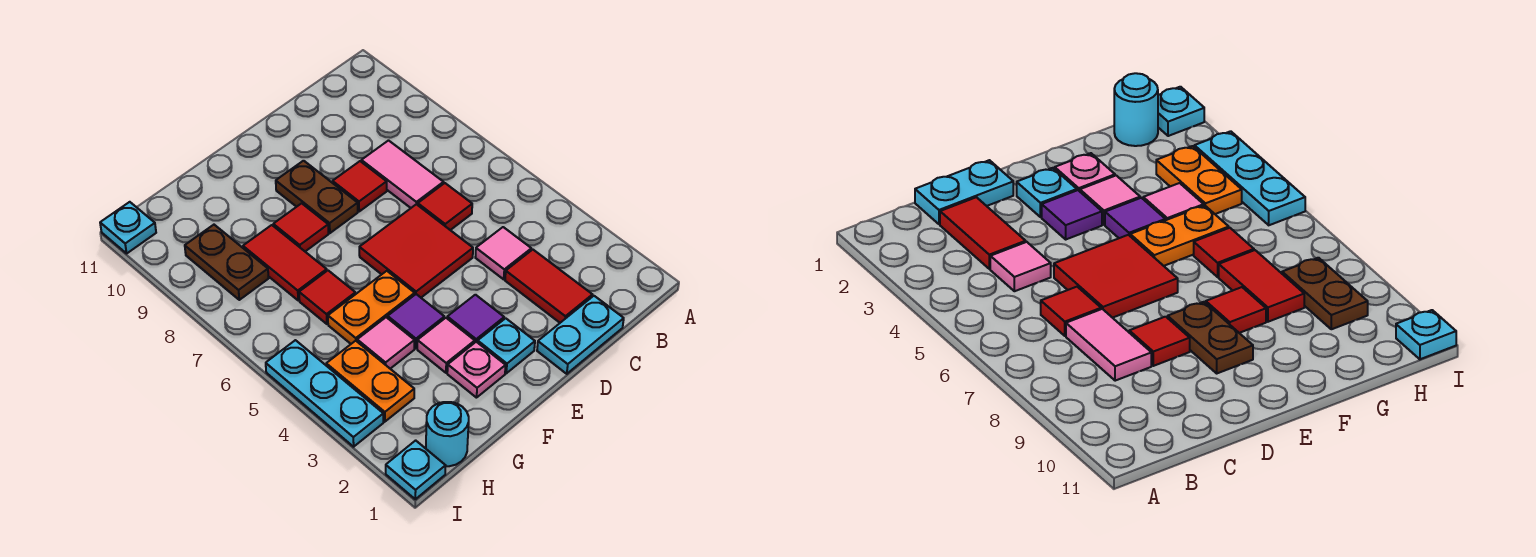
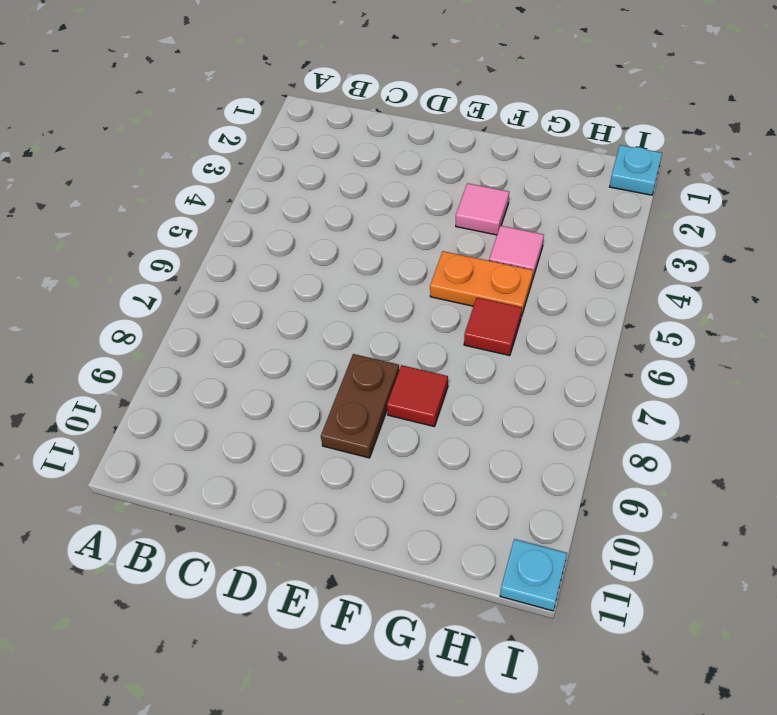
none -> cyan plate C1:D1 level 1
none -> red tile C2:C3 level 1
none -> pink tile C4 level 1

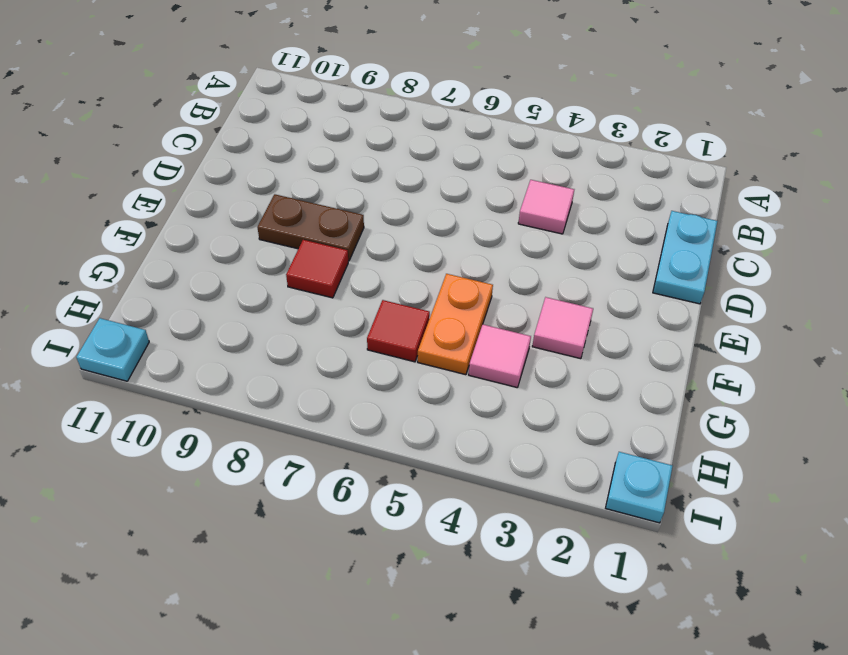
none -> red tile C2:C3 level 1
none -> red tile C6 level 1
none -> pink tile C7:C8 level 1

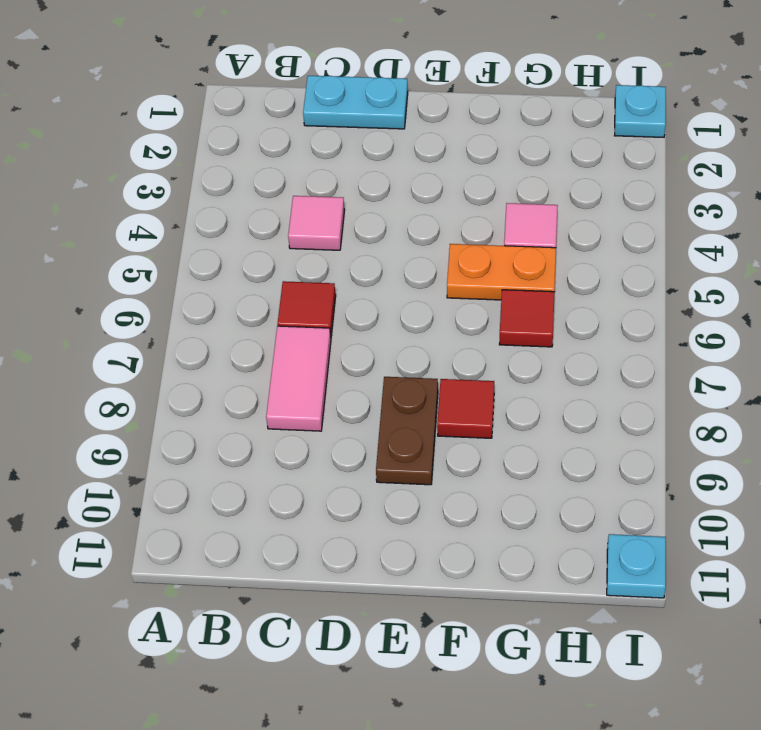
none -> red tile C2:C3 level 1
none -> red tile D5:E6 level 1
none -> red tile D8 level 1

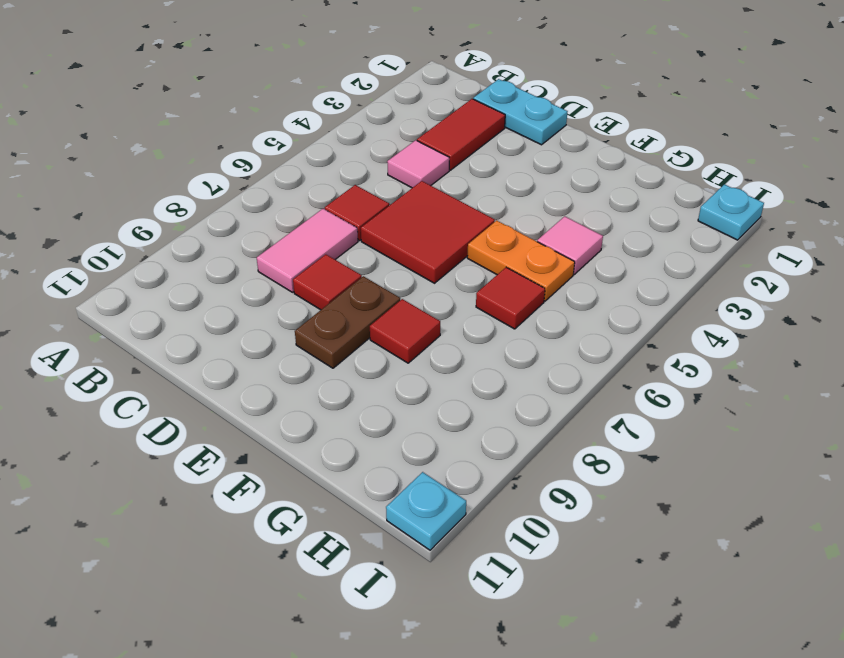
none -> cyan plate E2 level 1
none -> purple tile E3 level 1
none -> pink plate F2 level 1

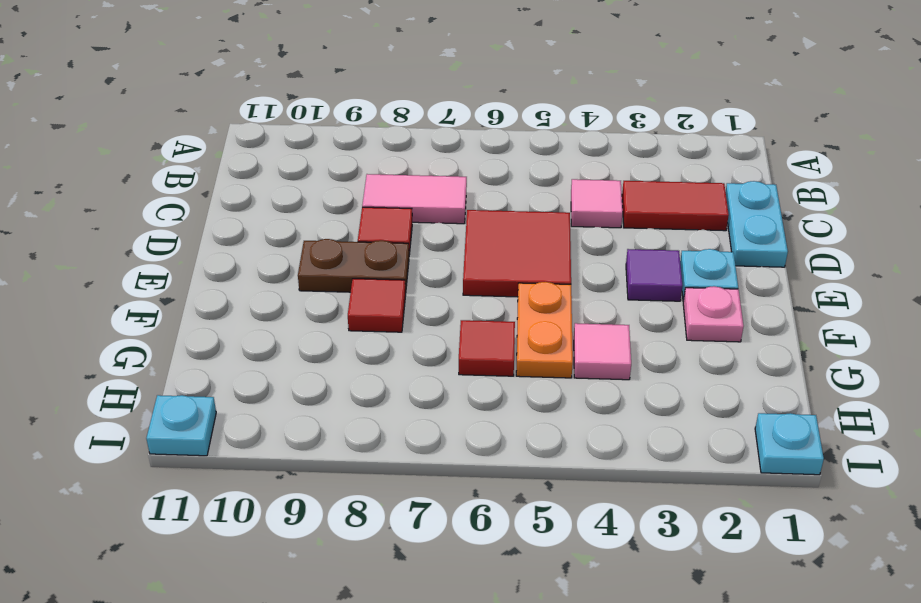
none -> red tile C6 level 1
none -> pink tile F3 level 1
none -> purple tile F4 level 1

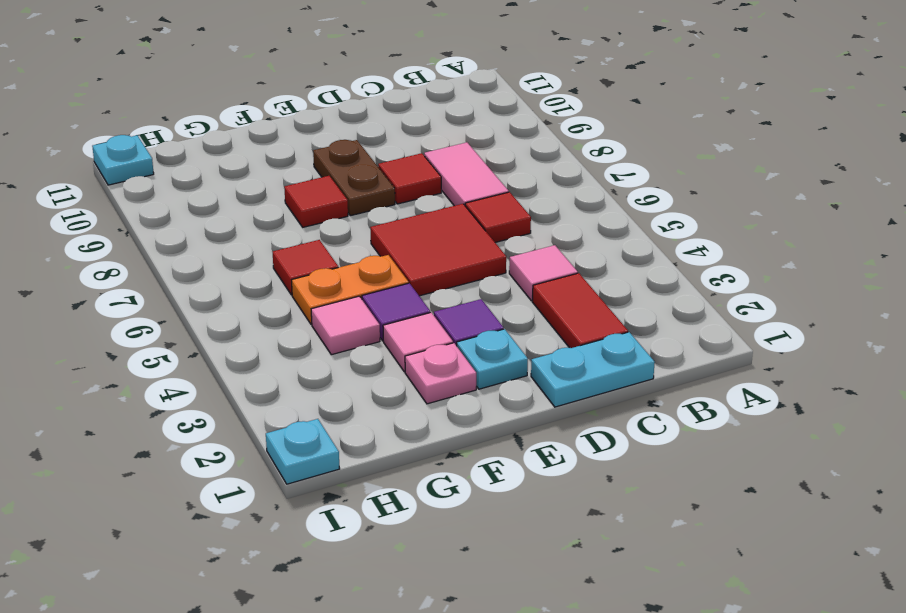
none -> red tile G7:G8 level 1
none -> cyan round brick H1 level 1
none -> orange plate H3:H4 level 1

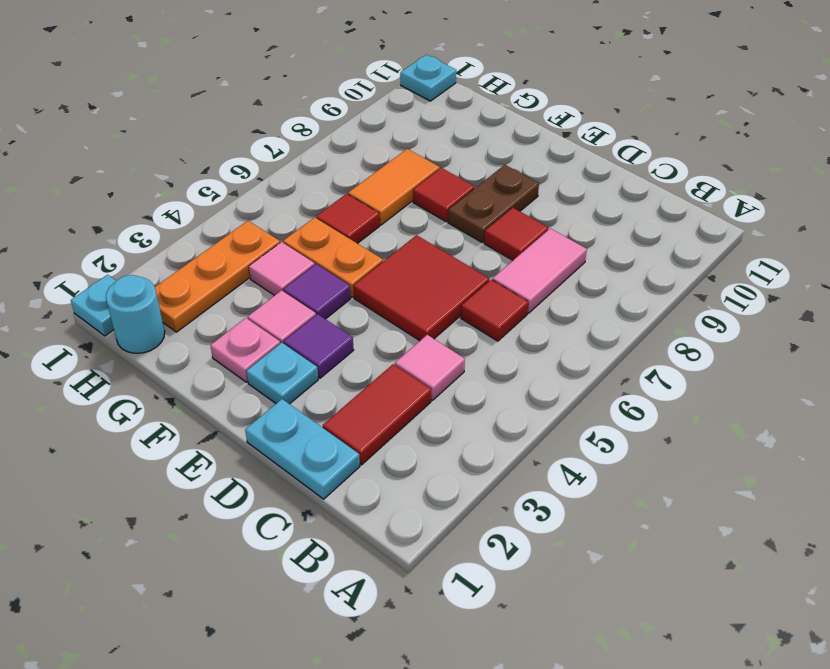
orange tile G7:G8 level 1 -> red tile G7:G8 level 1
orange plate H2:H4 level 1 -> orange plate H3:H4 level 1
none -> brown plate H8:H9 level 1
none -> cyan plate I3:I5 level 1

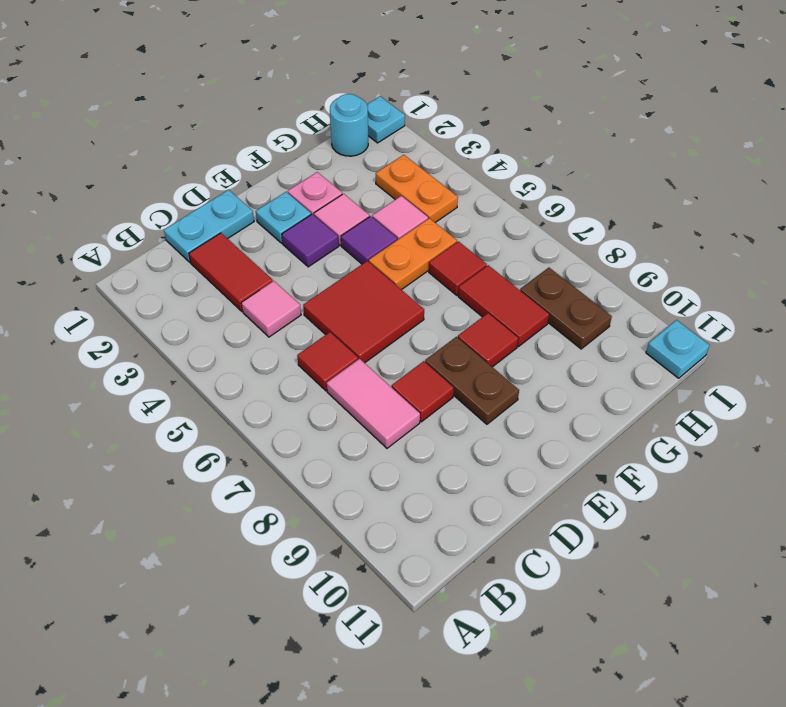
none -> cyan plate I3:I5 level 1

